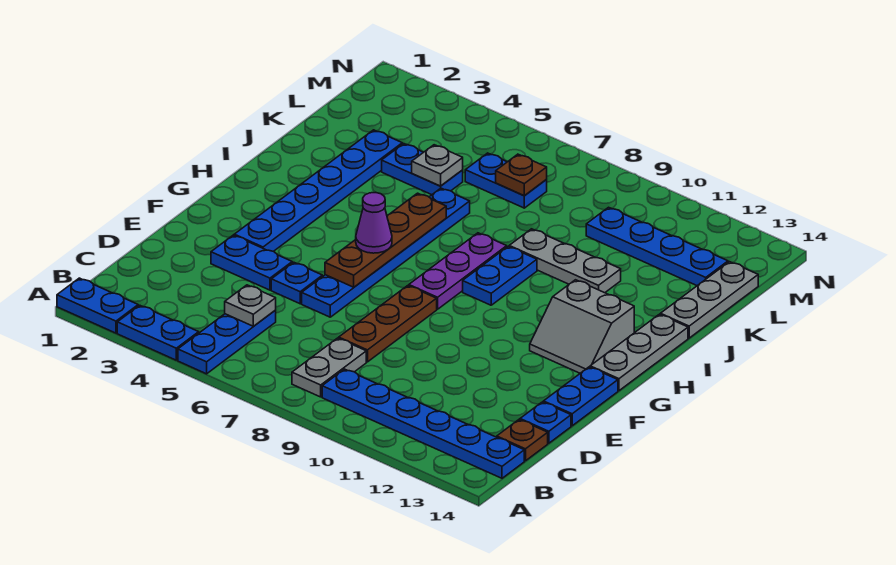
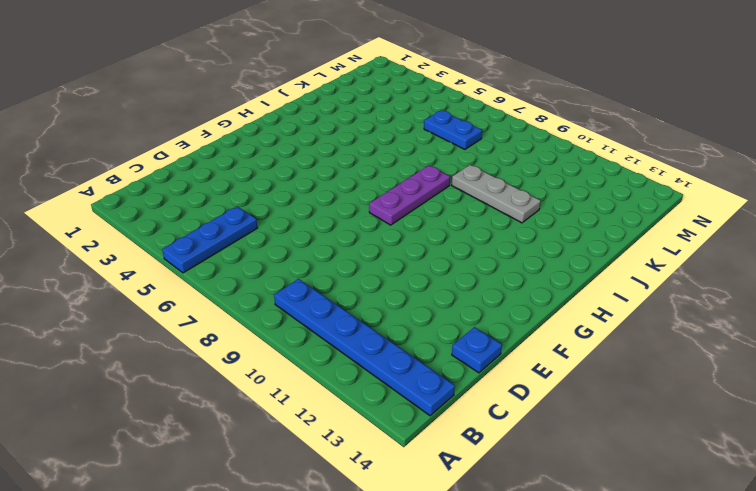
none -> blue plate A1:A2 level 1
none -> blue plate A3:A4 level 1
none -> grey plate B8:C8 level 1

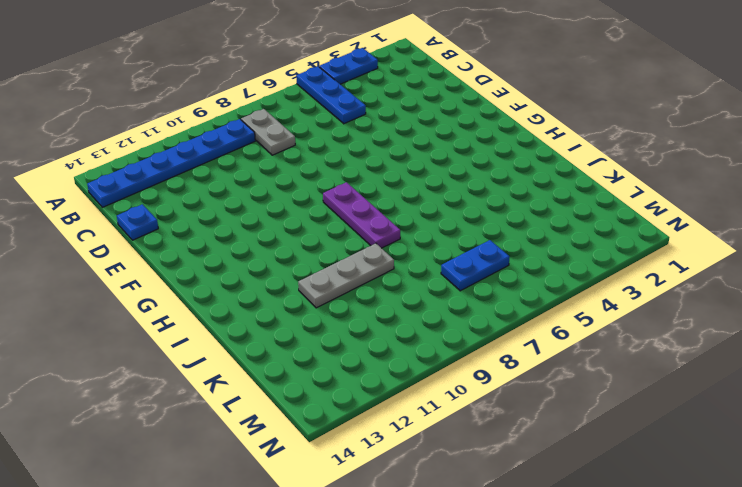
none -> blue plate A1:A2 level 1
none -> brown plate C14 level 1
none -> brown plate D8:F8 level 1

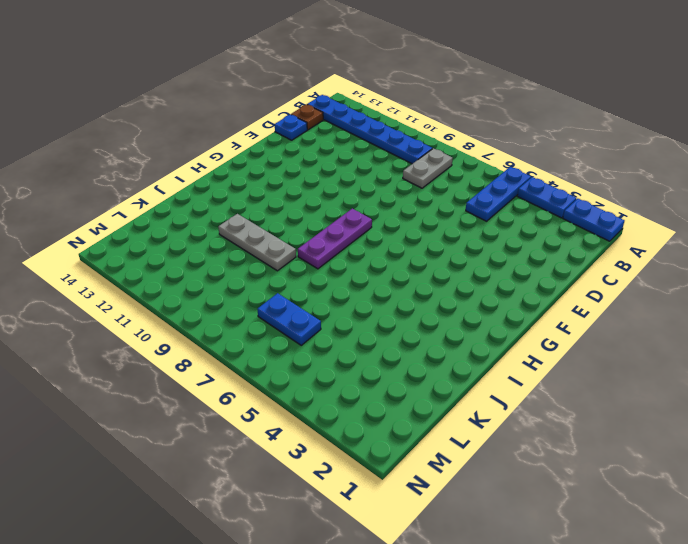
none -> brown plate D8:F8 level 1
none -> blue plate E3:E4 level 1
none -> blue plate E5 level 1

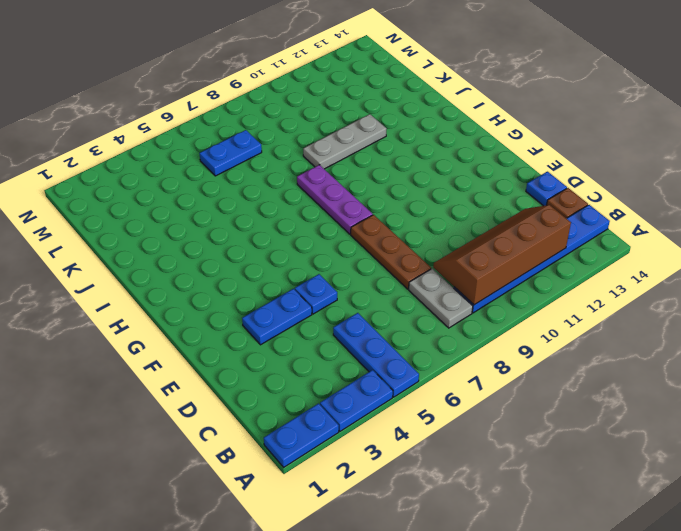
brown slope B9:C12 level 2 top B -> none
none -> blue plate E6:J6 level 1
none -> blue plate E14:F14 level 1
none -> blue plate F3:K3 level 1

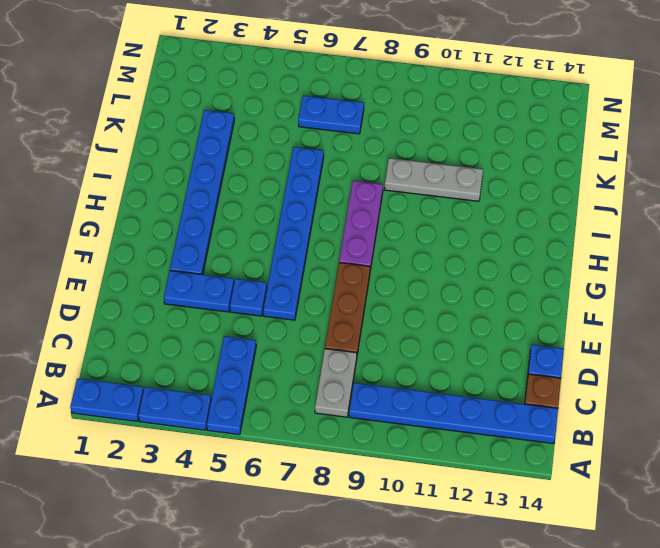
none -> blue plate E14:F14 level 1
none -> grey slope G12:H13 level 1 top H
none -> grey plate G14:I14 level 1

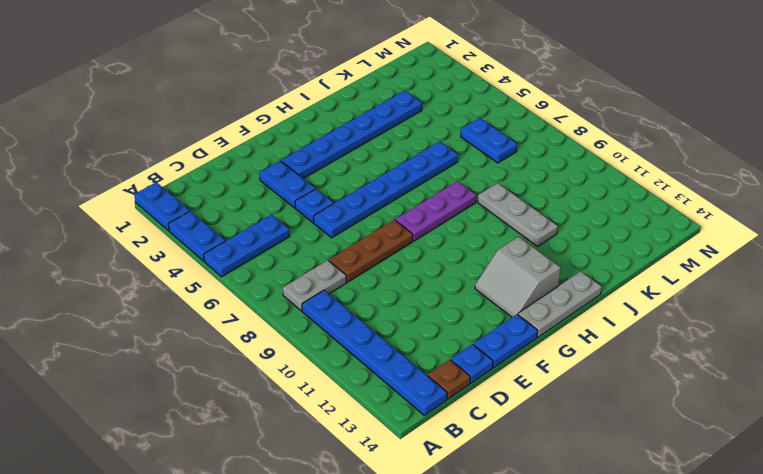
none -> blue plate H9:I9 level 1
none -> grey plate J14:L14 level 1
none -> blue plate K4:K5 level 1

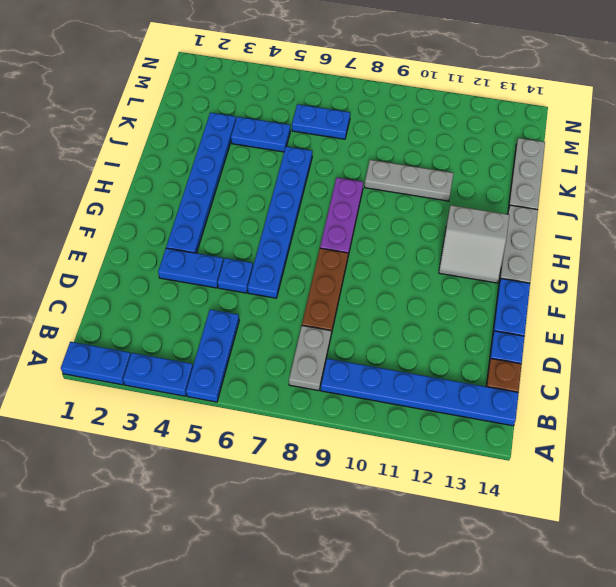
none -> blue plate H9:I9 level 1
none -> blue plate L10:L13 level 1
none -> grey plate C5 level 2

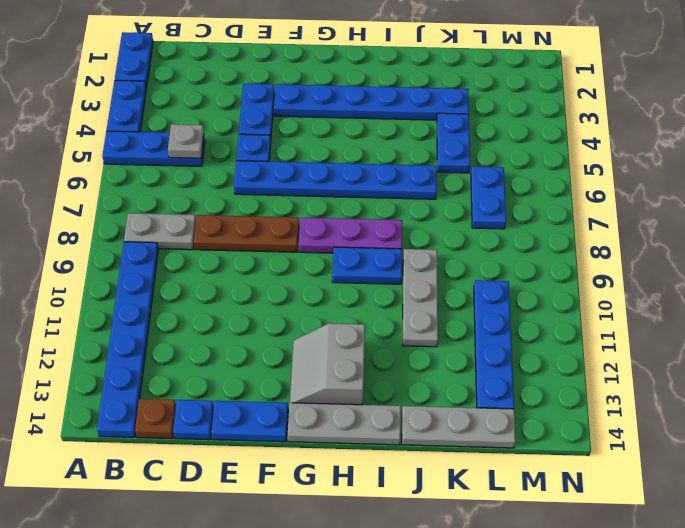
none -> brown plate F6:I6 level 2
none -> grey plate K5 level 2
none -> brown plate L7 level 2

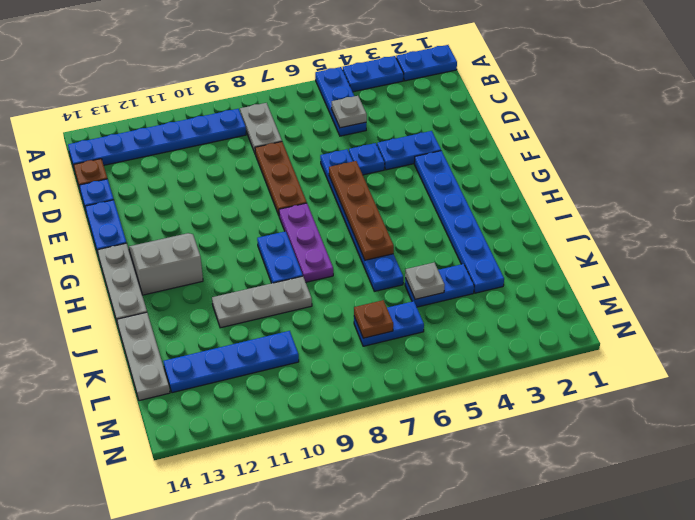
none -> purple cone G6 level 3

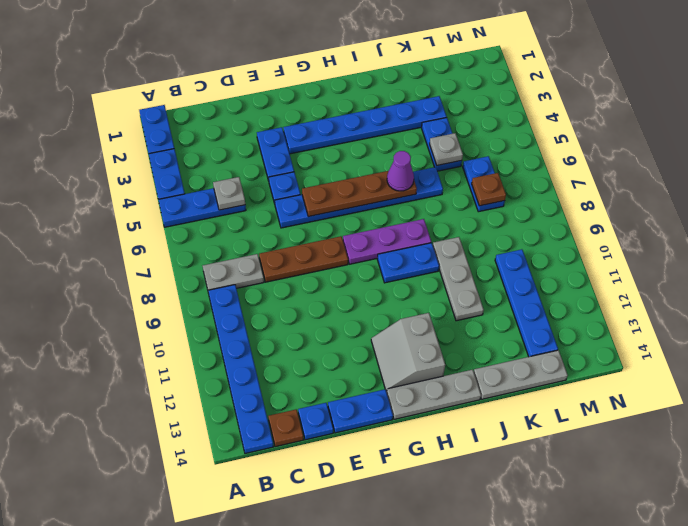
purple cone I6 level 3 -> purple cone G6 level 3

